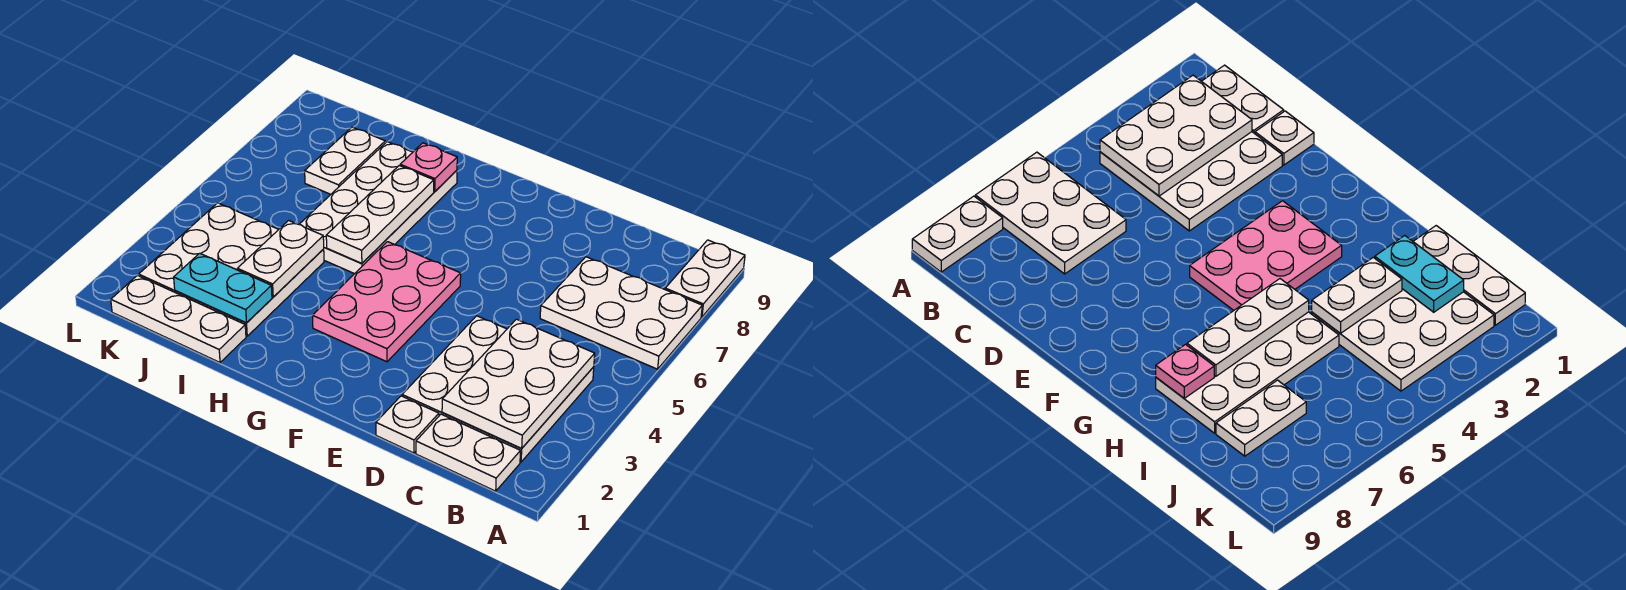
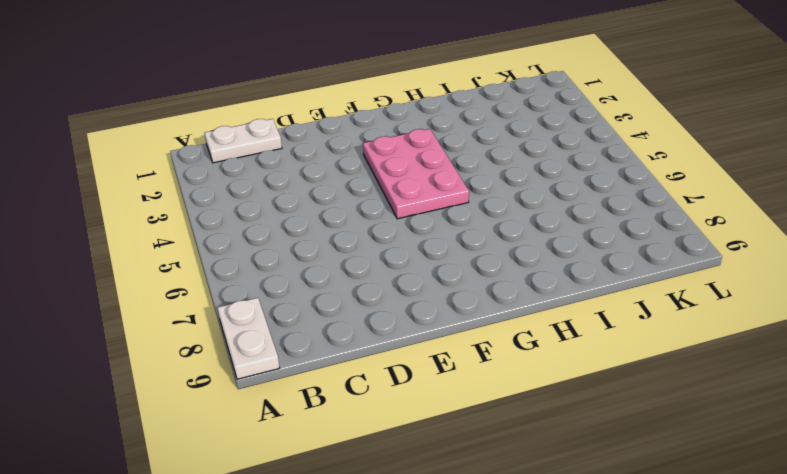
none -> white plate A6:C7 level 1
none -> white plate B2:D4 level 1
none -> white plate D1 level 1

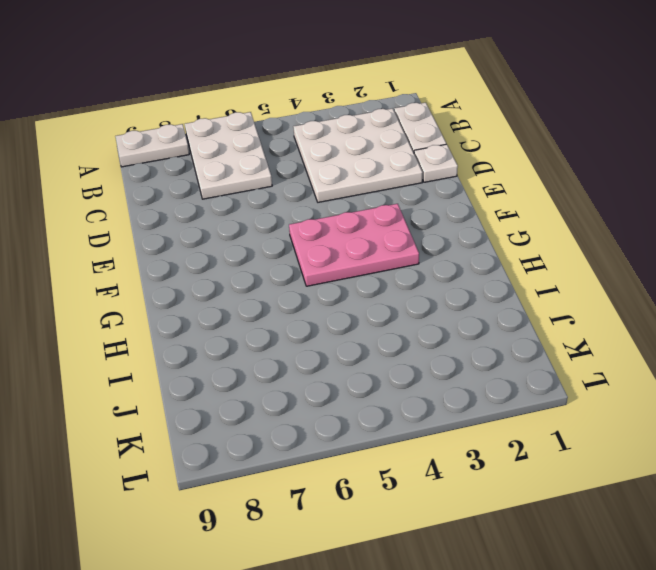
none -> white plate H5:I8 level 1
none -> white plate I1:K1 level 1
none -> white plate I2:K4 level 1

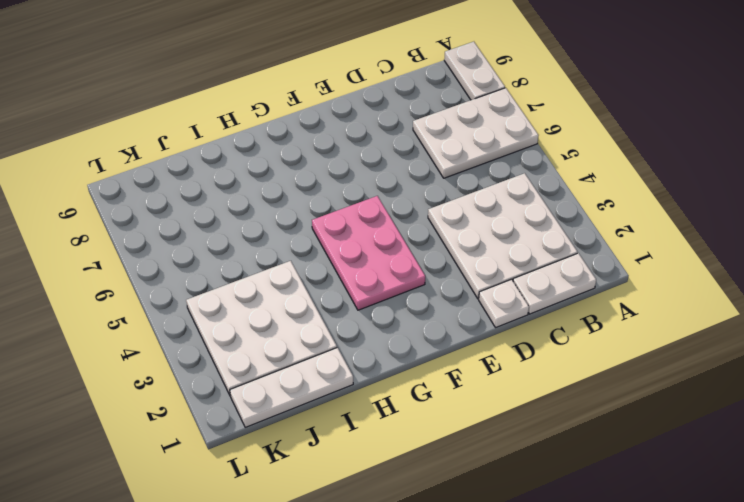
none -> white plate H5:I8 level 1
none -> white plate J7:J8 level 1
none -> white plate B2:C4 level 2

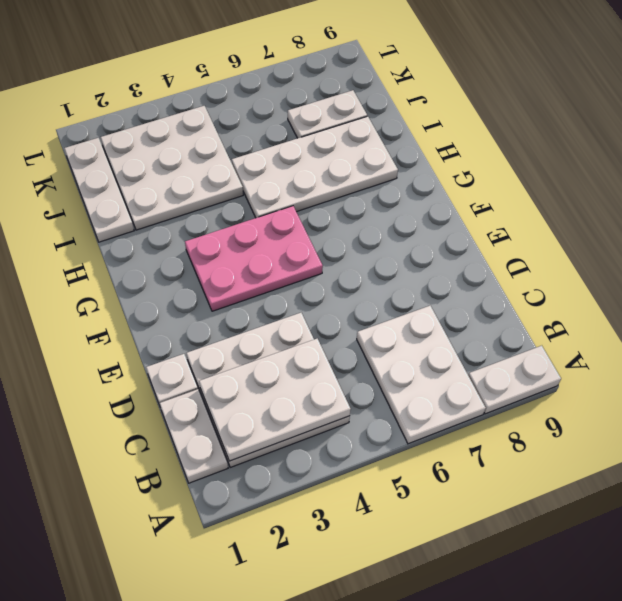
none -> white plate H5:H7 level 2
none -> pink plate H8 level 2
none -> cyan plate I2:J2 level 2

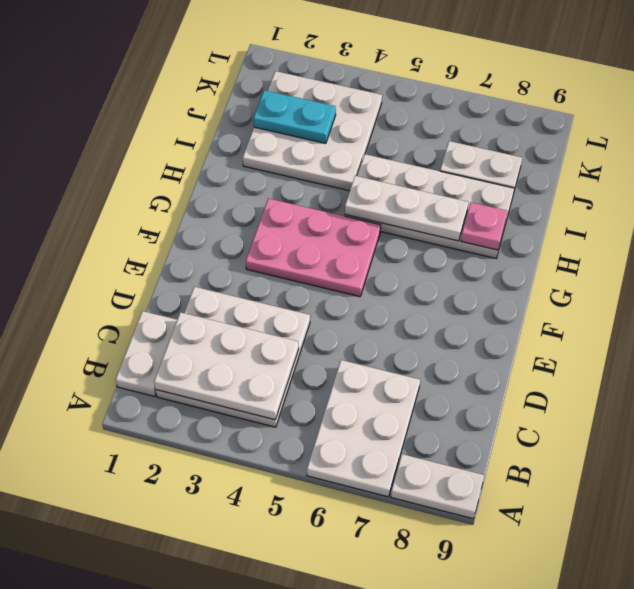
cyan plate J2:J3 level 2 -> cyan plate I2:J2 level 2
none -> white plate D1 level 1
none -> white plate I1:K1 level 1
none -> white plate I3:I4 level 2

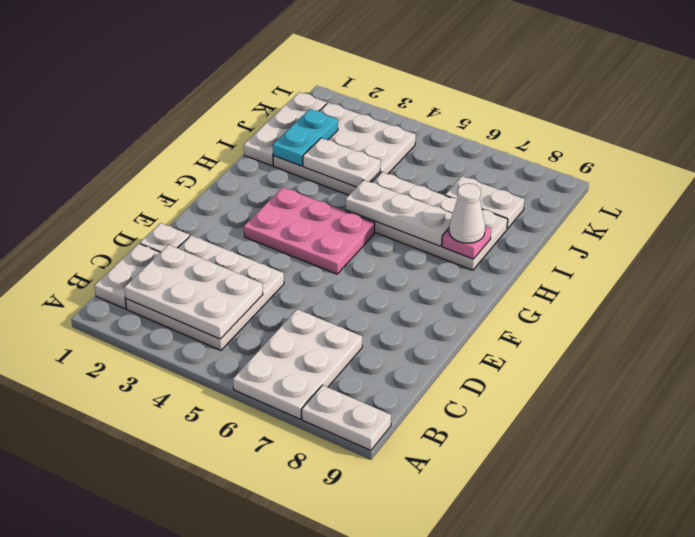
white cone H8 level 3 -> none

